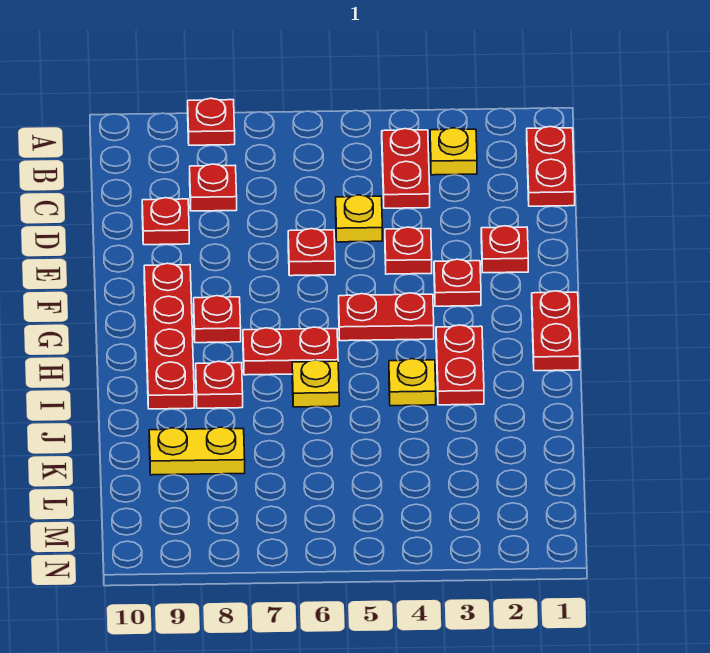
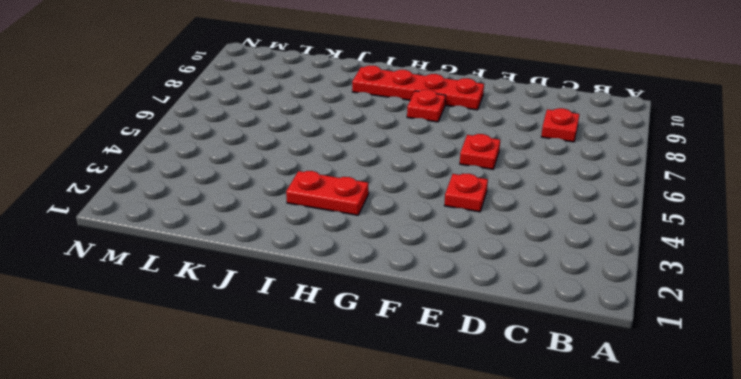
none -> red plate A8 level 1
none -> red plate B1:C1 level 1
none -> yellow plate B3 level 1

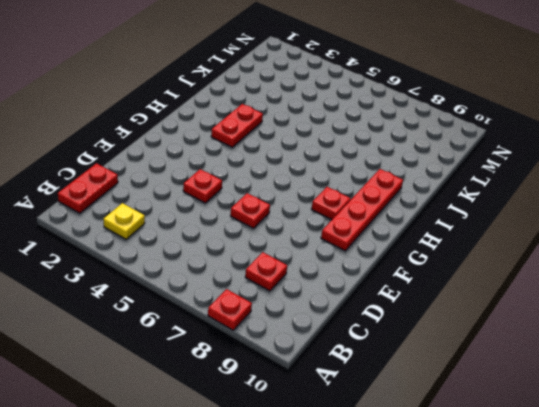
none -> red plate B4:C4 level 1
none -> yellow plate D5 level 1
none -> red plate D9 level 1

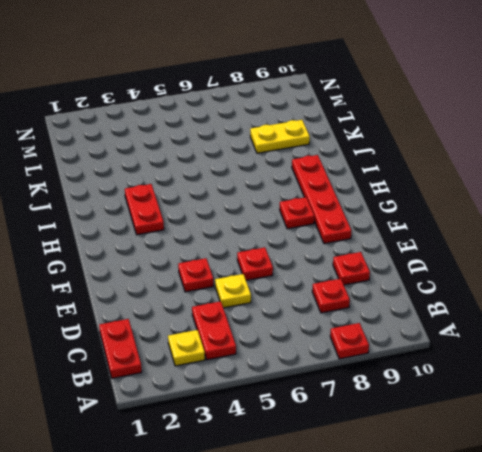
none -> red plate E2 level 1
none -> red plate F3 level 1
none -> red plate G1:H1 level 1

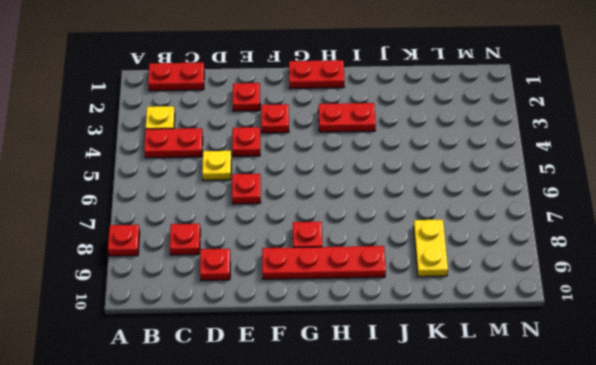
none -> red plate G4:G5 level 1
none -> red plate H6:H7 level 1
none -> yellow plate I4 level 1

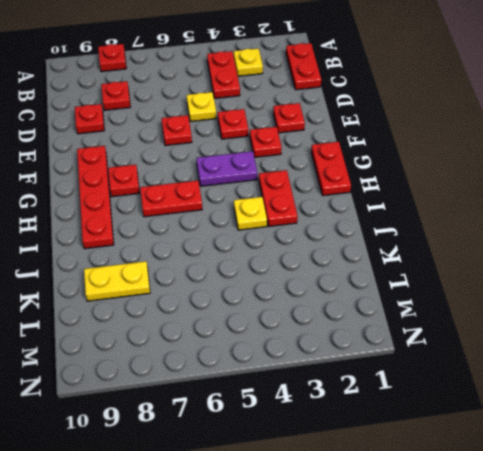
purple plate G4:G5 level 1 -> red plate G4:G5 level 1
none -> yellow plate I6 level 1
none -> red plate I8 level 1

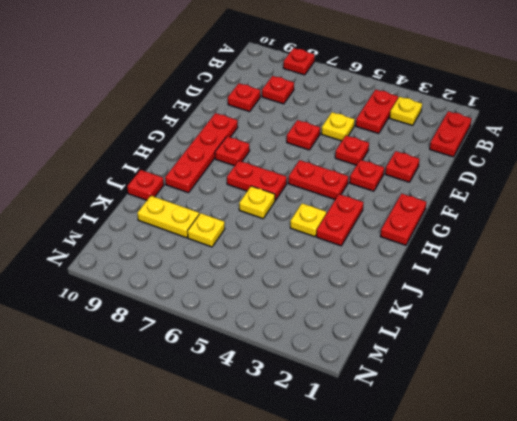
red plate J10 level 1 -> red plate I8 level 1
yellow plate K7 level 1 -> none

